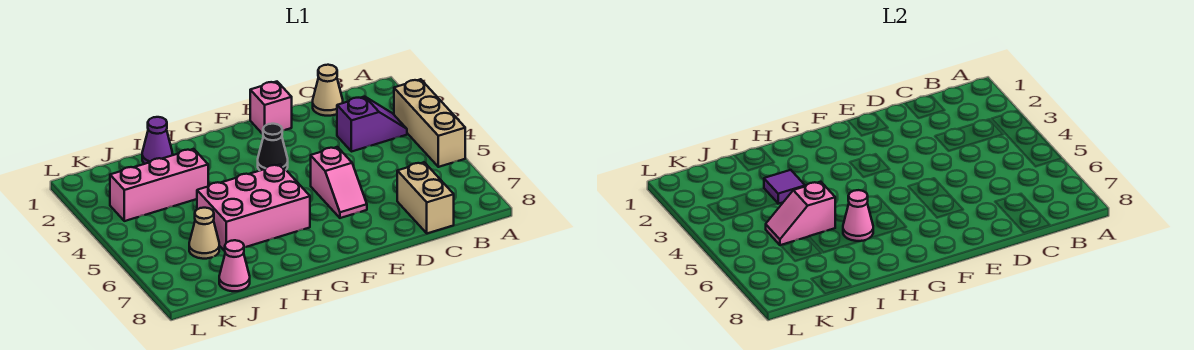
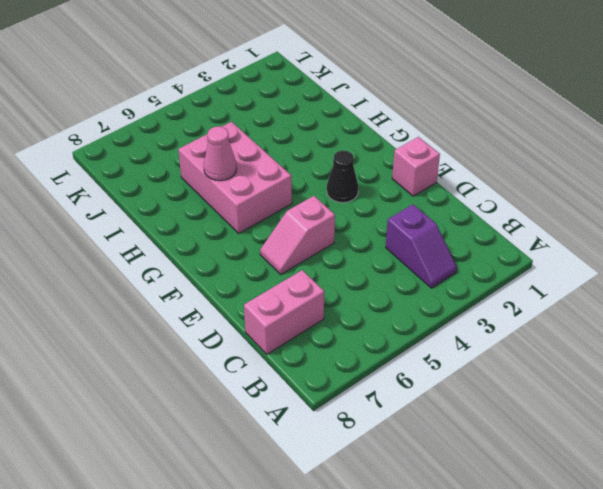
pink brick C7:C8 level 1 -> tan brick C7:C8 level 1
none -> tan brick A3:A5 level 1
none -> tan cone C1 level 1
none -> purple cone I1 level 1

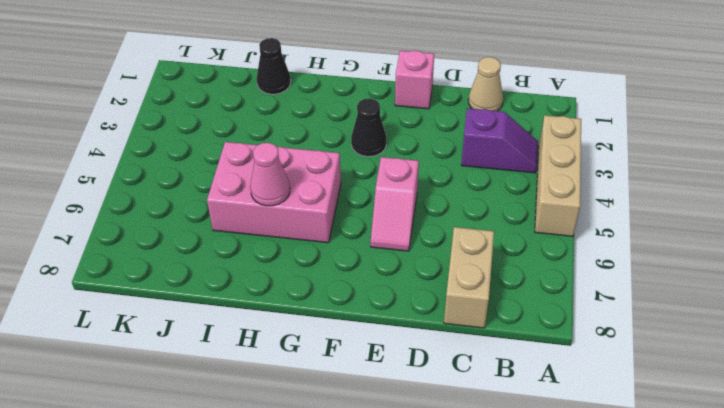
black cone I1 level 1 -> purple cone I1 level 1
none -> pink brick I3:K3 level 1
none -> tan cone J6 level 1
none -> pink cone J8 level 1

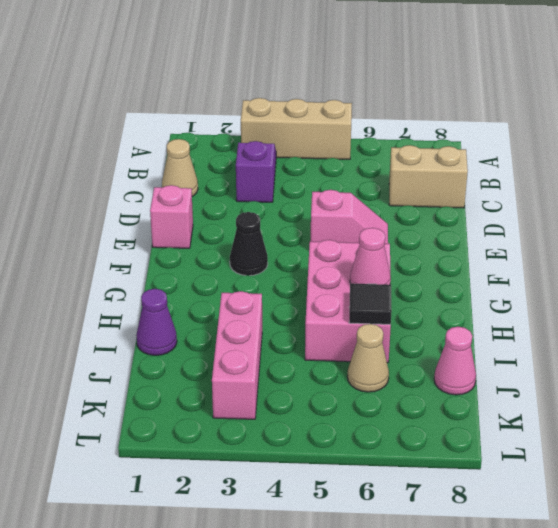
black tile I6 level 2 -> none
none -> purple tile I3 level 2
none -> pink slope I5:J5 level 2 top I

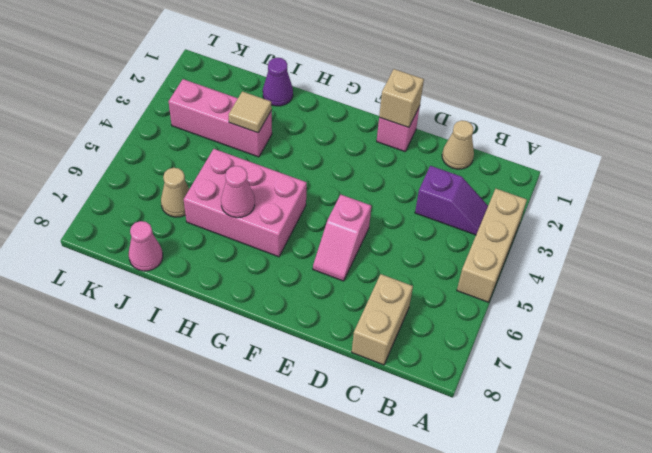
tan brick E1 level 2 -> none
tan tile I3 level 2 -> purple tile I3 level 2
none -> black cone F3 level 1
none -> pink slope I5:J5 level 2 top I

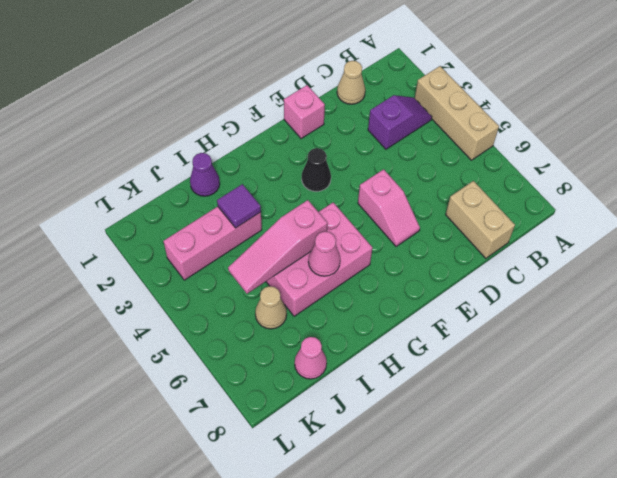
pink slope H5:J5 level 2 top H -> pink slope I5:J5 level 2 top I

